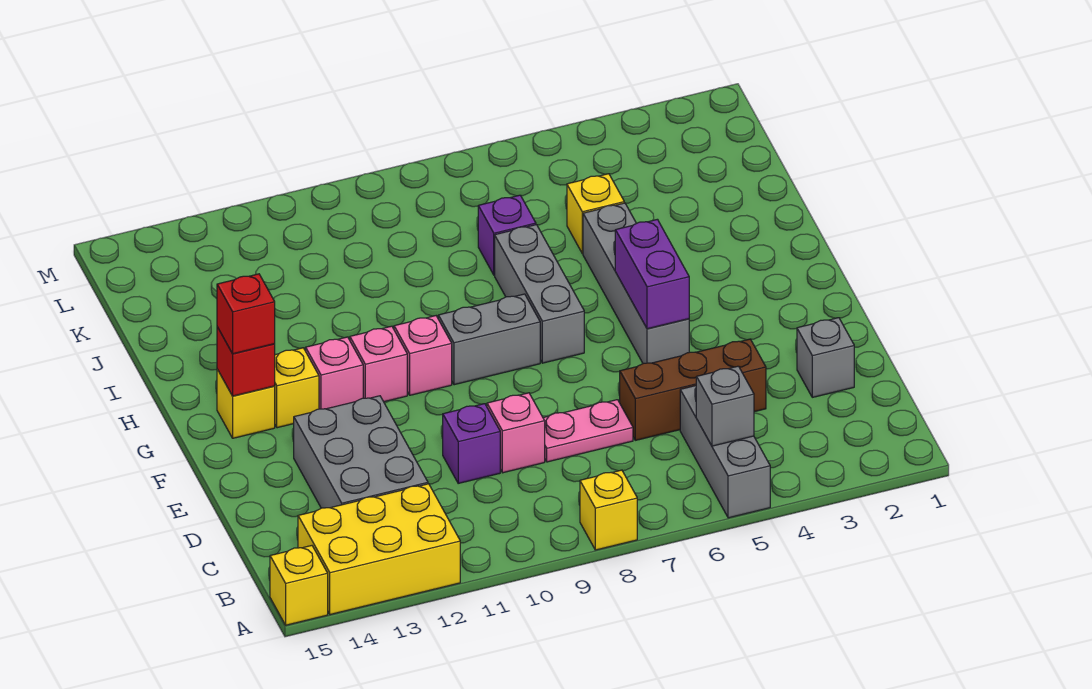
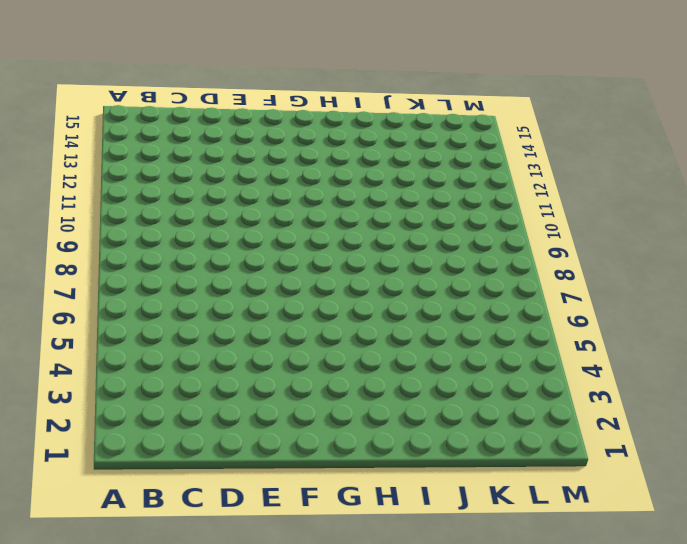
none -> grey brick A5:C5 level 1
none -> yellow brick A8 level 1
none -> yellow brick A12:B14 level 1

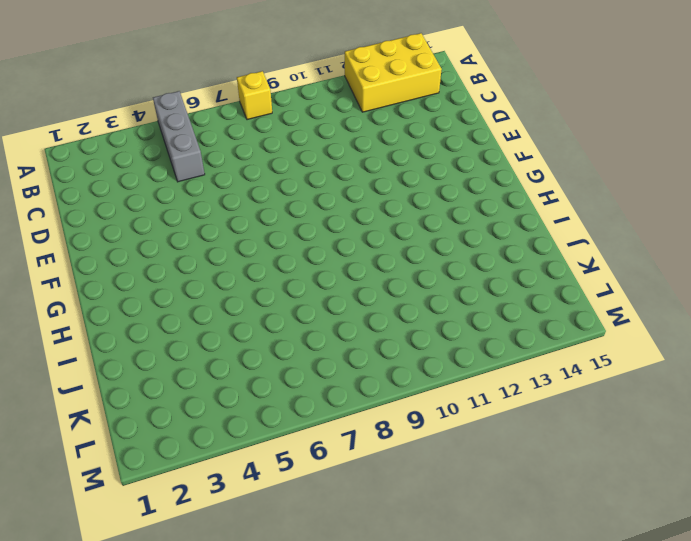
none -> yellow brick A15 level 1
none -> grey brick C12:E13 level 1
none -> grey brick D2 level 1

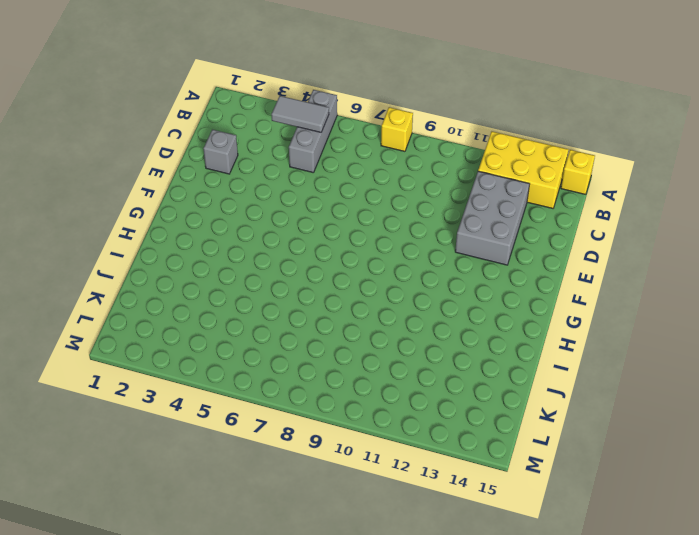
grey tile B4:B5 level 2 -> grey brick B5 level 2
none -> brown brick D4:D6 level 1
none -> pink plate D7:D8 level 1
none -> pink brick D9 level 1

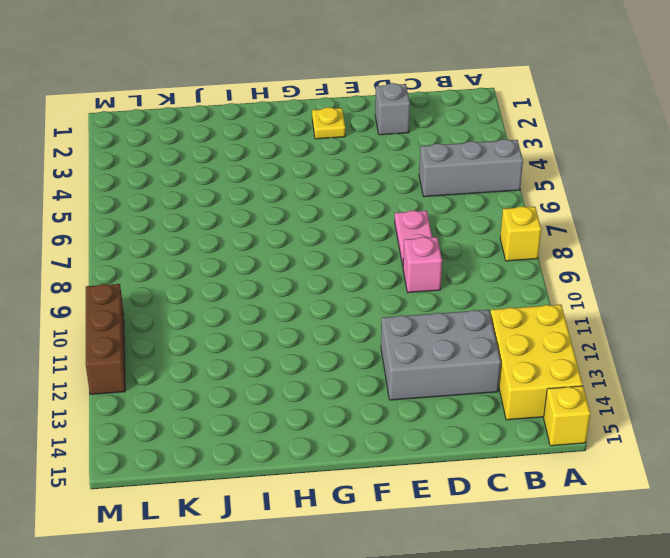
yellow plate F2 level 1 -> none
brown brick M10:M12 level 1 -> brown brick D4:D6 level 1
none -> purple brick D10 level 1
none -> grey brick F5:I5 level 1
none -> grey brick G7:I7 level 1

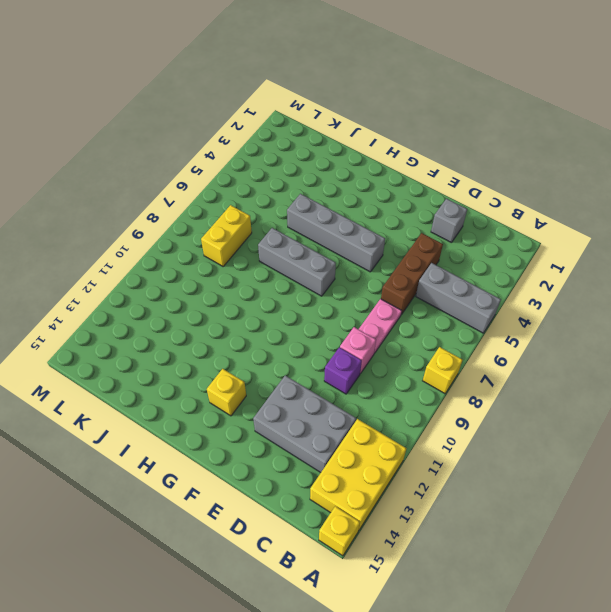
yellow brick K7:K8 level 1 -> none
none -> grey brick G8:G9 level 1
none -> pink brick G10 level 1
none -> pink brick G11 level 1

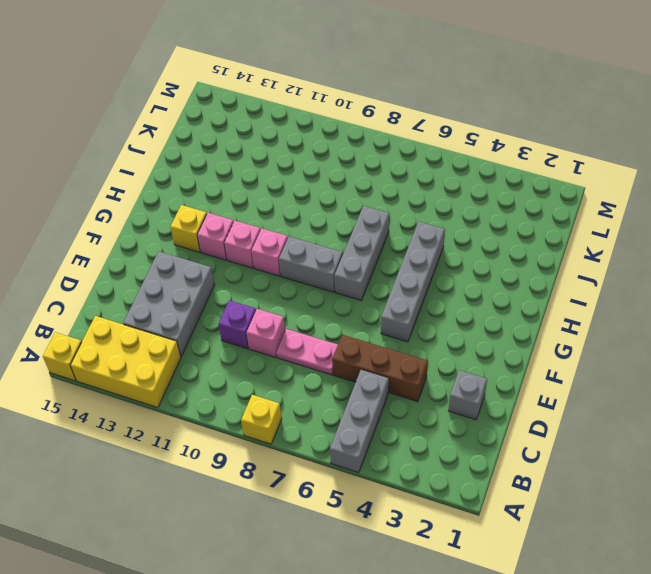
none -> yellow brick G14 level 1
none -> yellow brick J5 level 1
none -> purple brick J7 level 1

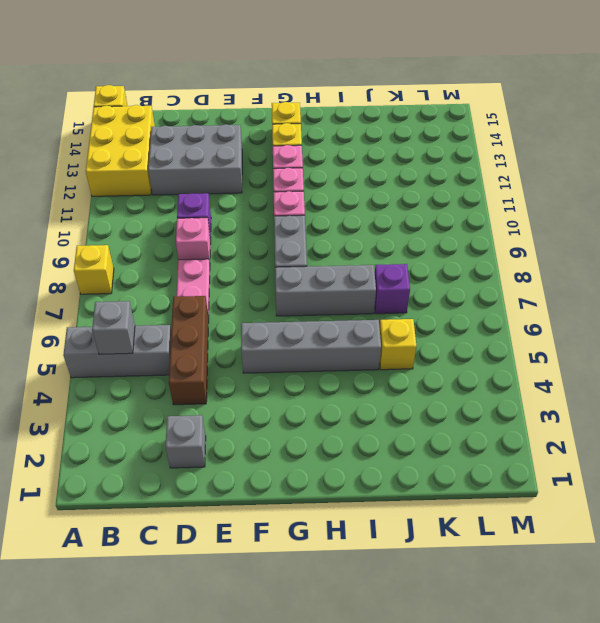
none -> purple brick F5:G5 level 2
none -> red brick G14 level 2
none -> red brick G14 level 3

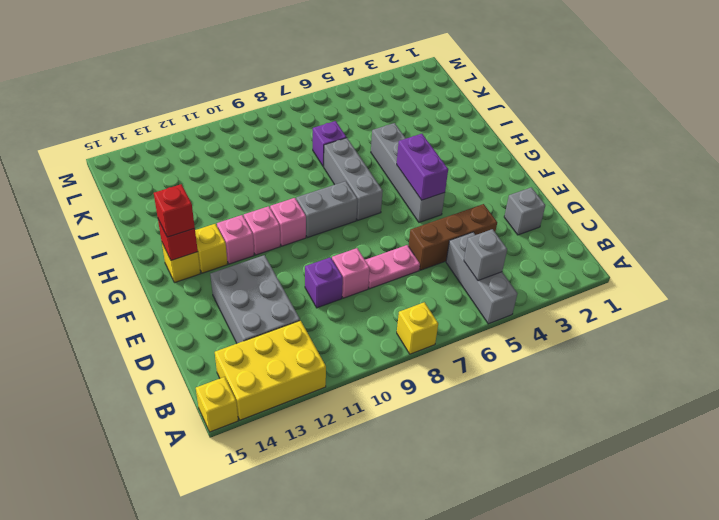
none -> yellow brick J5 level 1

